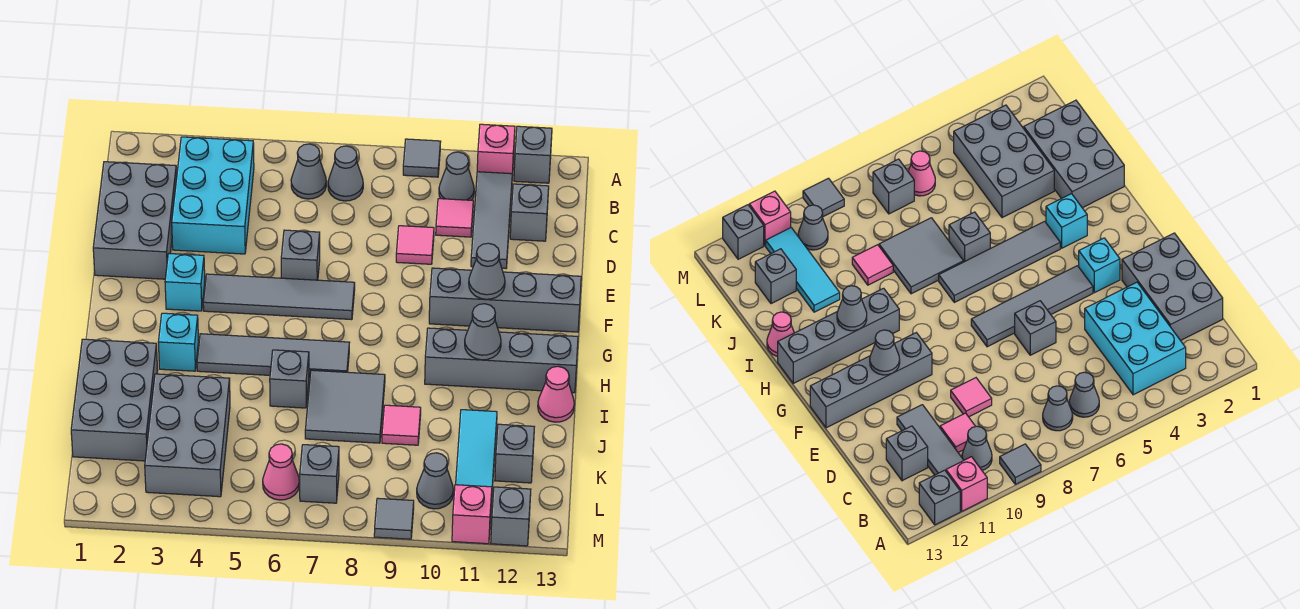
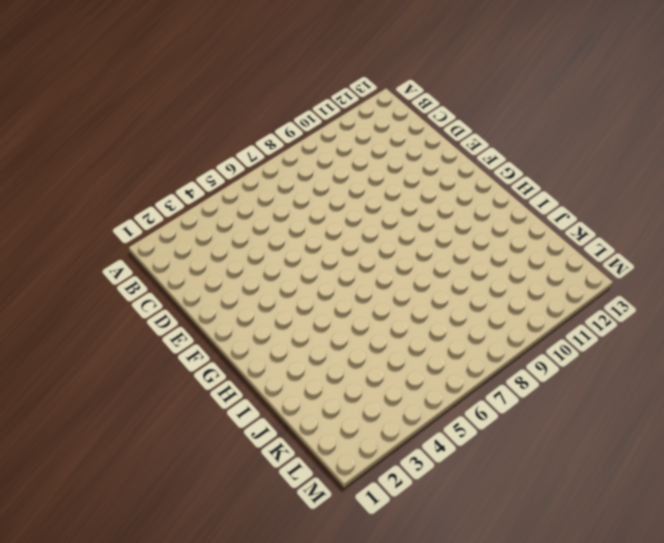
none -> grey tile A9 level 1
none -> pink brick A11 level 1
none -> grey brick A12 level 1
none -> cyan brick B3:D4 level 1

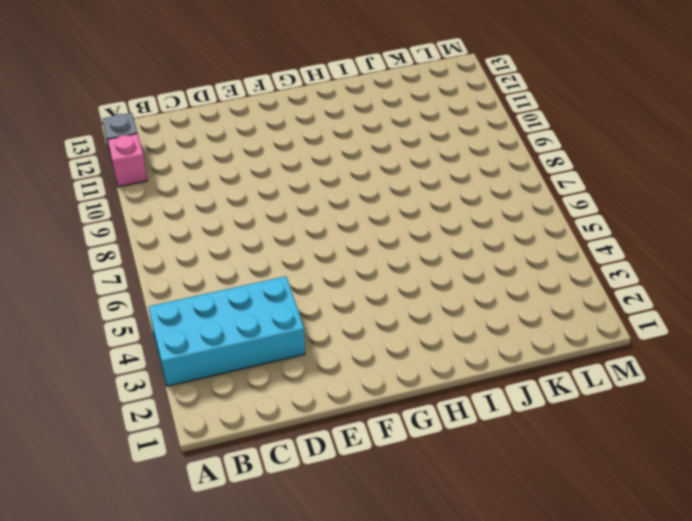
cyan brick A3:D4 level 1 -> cyan brick B3:D4 level 1
none -> grey tile A9 level 1
none -> grey cone B6 level 1
none -> grey cone B7 level 1
none -> grey cone B10 level 1

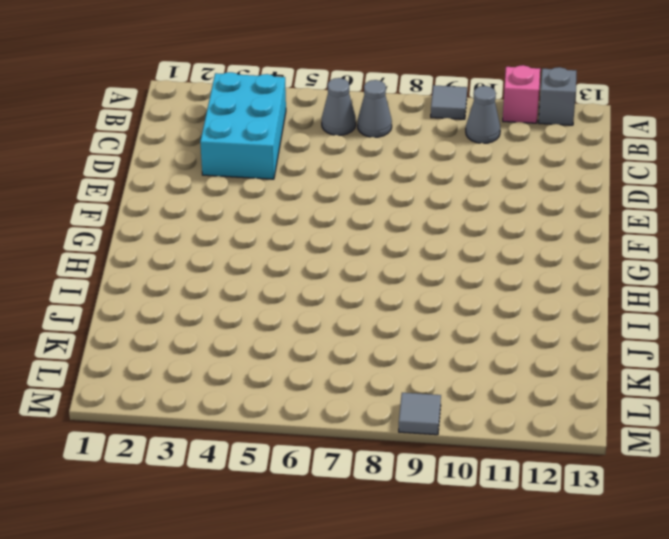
none -> grey tile B11:D11 level 1
none -> grey brick C1:E2 level 1
none -> pink tile C10 level 1
none -> grey brick C12 level 1

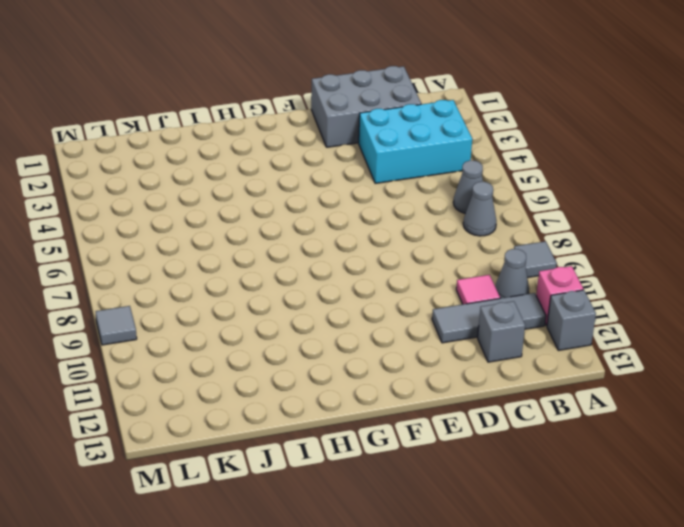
none -> pink tile D9 level 1
none -> grey brick E6 level 1
none -> cyan brick F3 level 1
none -> grey tile F4:F7 level 1

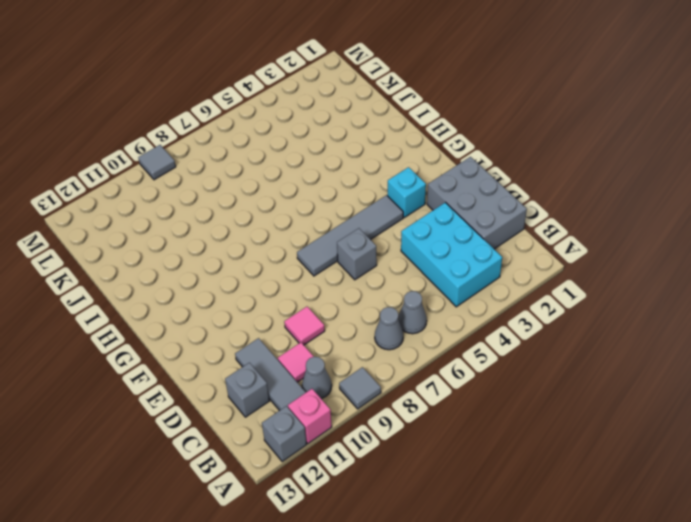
none -> grey brick F10:F13 level 1
none -> cyan brick H3 level 1
none -> grey tile H4:H7 level 1
none -> grey brick H10:H13 level 1

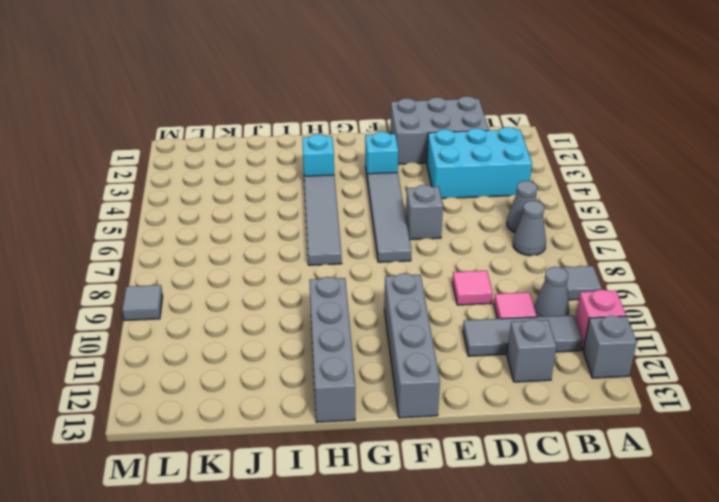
none -> grey brick I1:K2 level 1
none -> grey brick I6 level 1
none -> grey tile I7:J8 level 1
none -> pink cone I13 level 1

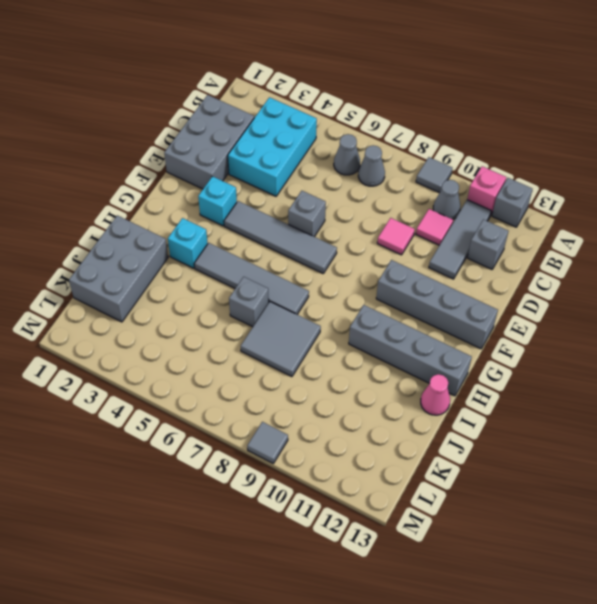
none -> grey brick J3:L4 level 1
none -> pink tile J9 level 1
none -> cyan tile J11:L11 level 1
none -> grey brick K12 level 1

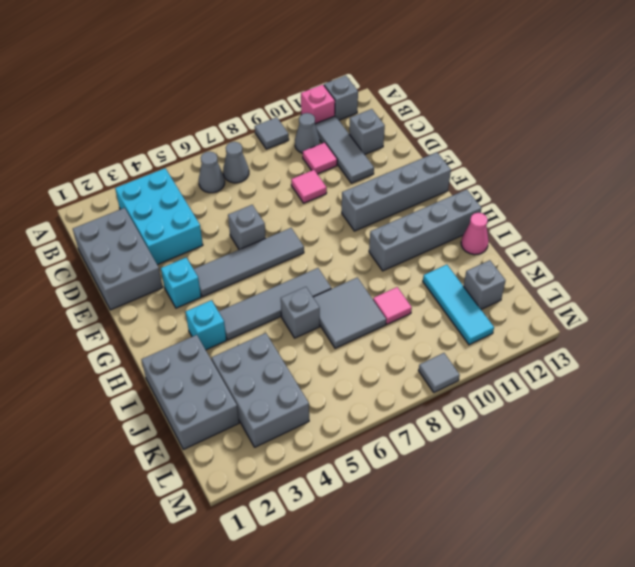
none -> pink cone L6 level 1
none -> grey brick L7 level 1
none -> grey cone L10 level 1
none -> pink brick M11 level 1

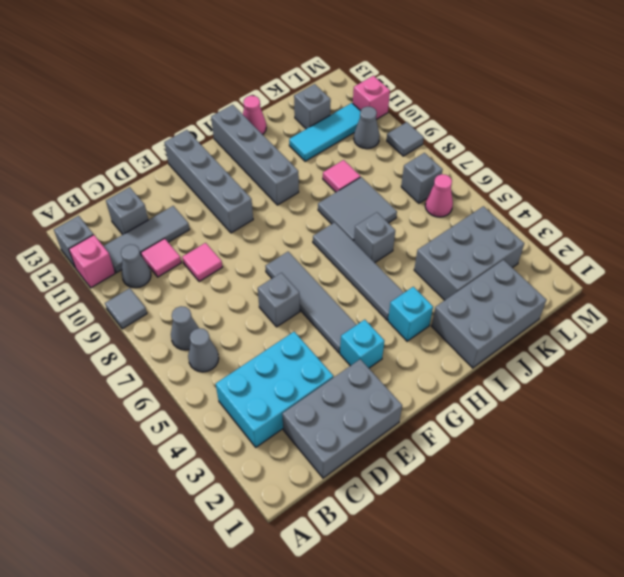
none -> grey brick M12 level 1
none -> grey cone F11 level 2
none -> grey cone H11 level 2

